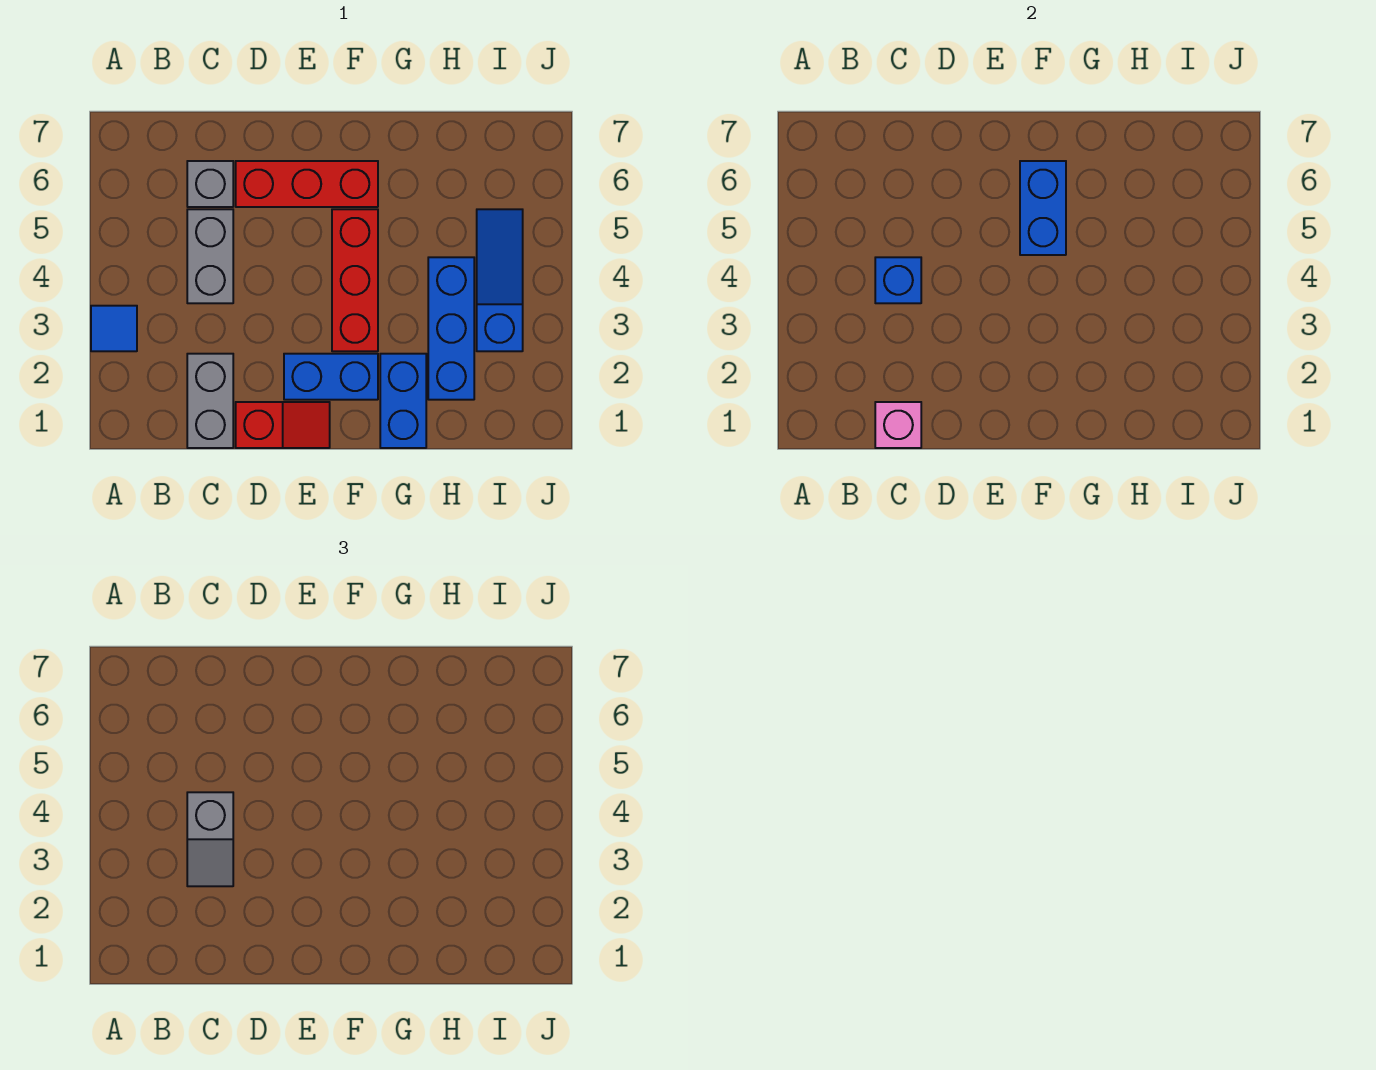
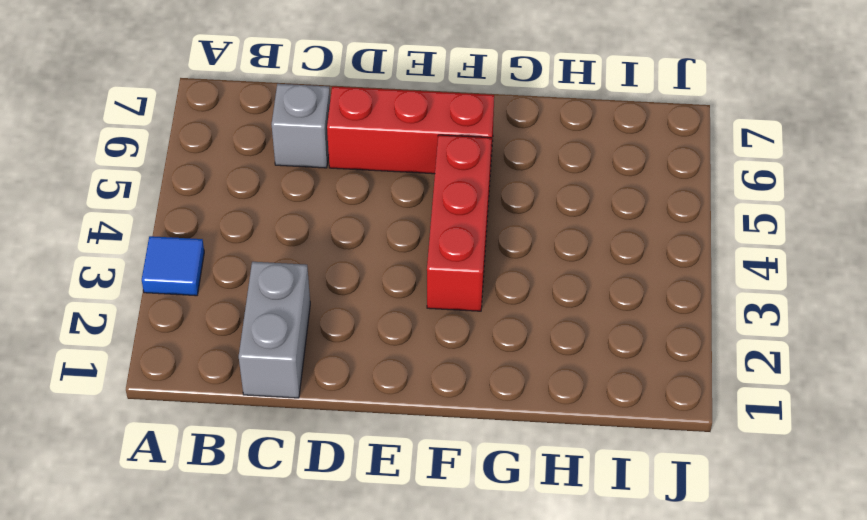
none -> grey brick C4:C5 level 1
none -> red slope D1:E1 level 1 top D
none -> blue brick E2:F2 level 1

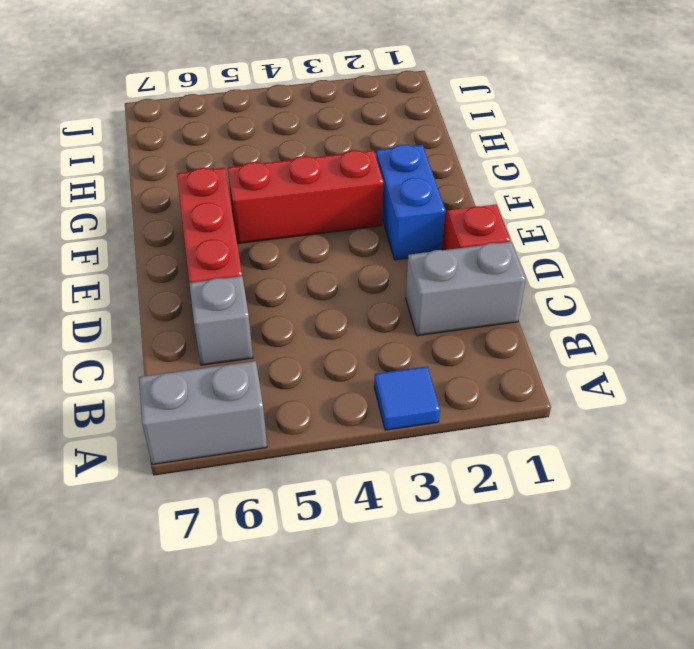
grey brick A6:A7 level 1 -> grey brick C4:C5 level 1
none -> blue brick G1:G2 level 1
none -> blue brick H2:H4 level 1
none -> blue slope I3:I5 level 1 top 3

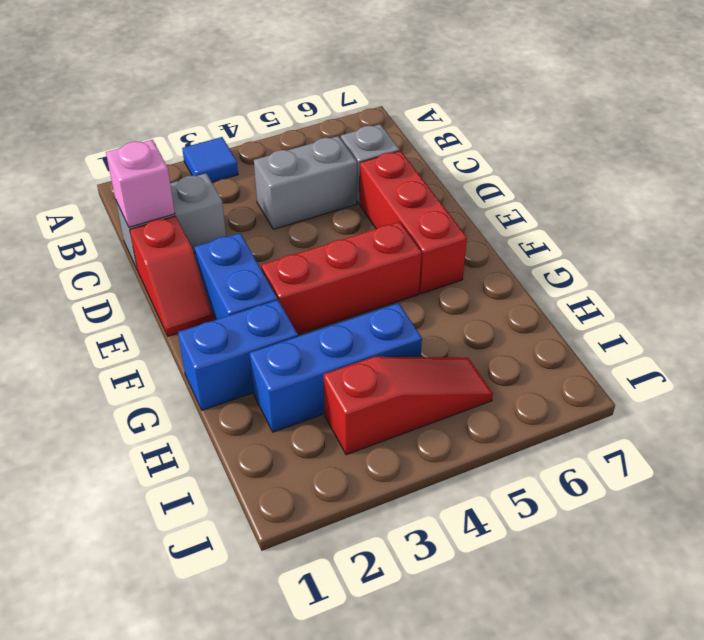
red slope I3:I5 level 1 top 3 -> blue slope I3:I5 level 1 top 3
none -> blue brick C4 level 2
none -> blue brick F5:F6 level 2
none -> grey slope C3:C4 level 3 top 4

